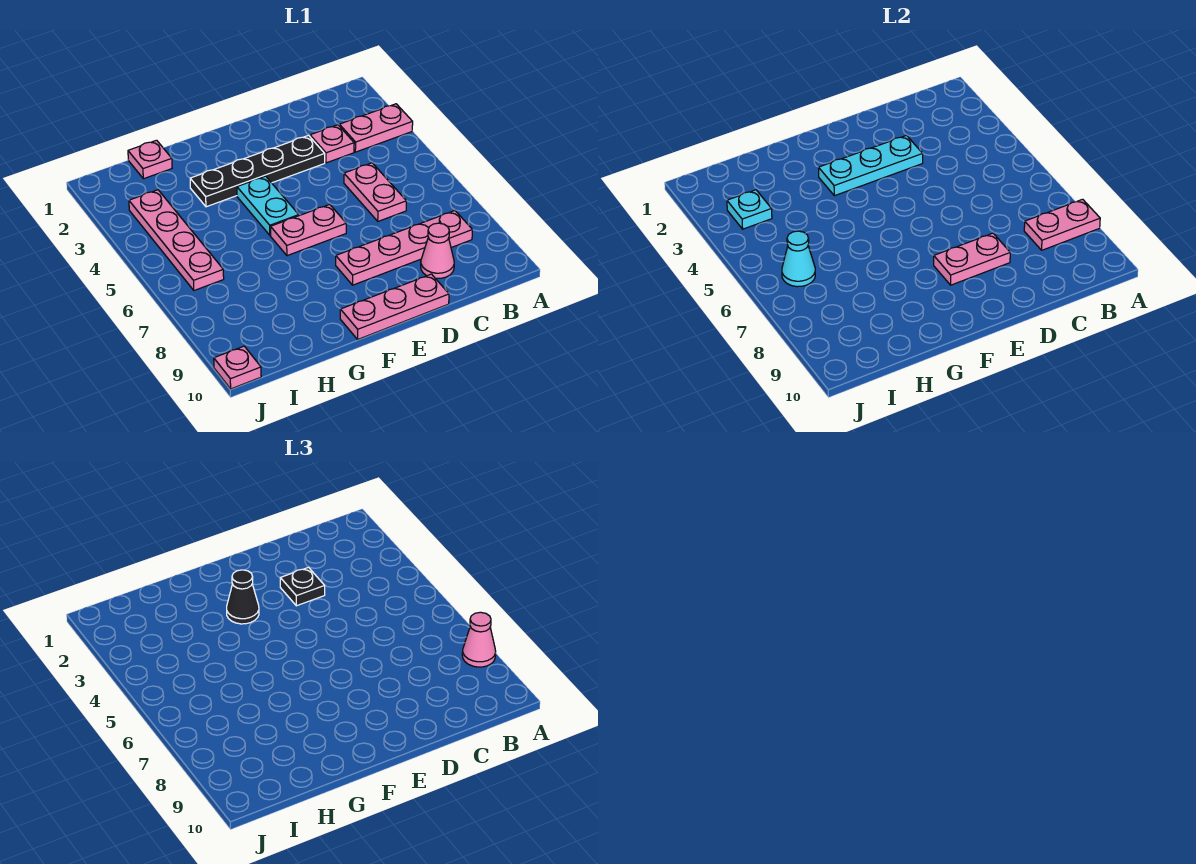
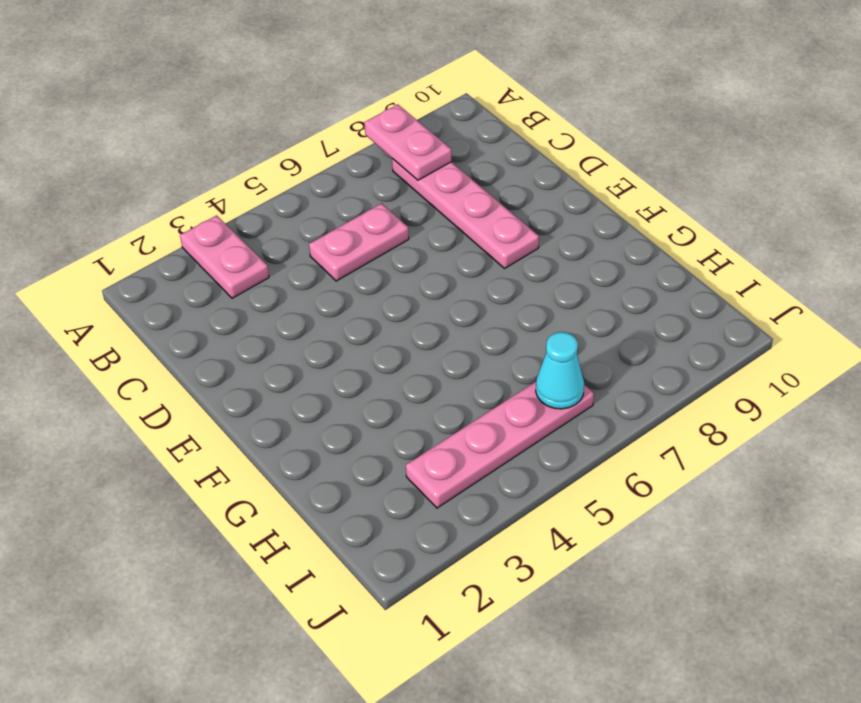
none -> pink plate C3 level 1
none -> pink cone C9 level 1
none -> black plate D3:G3 level 1

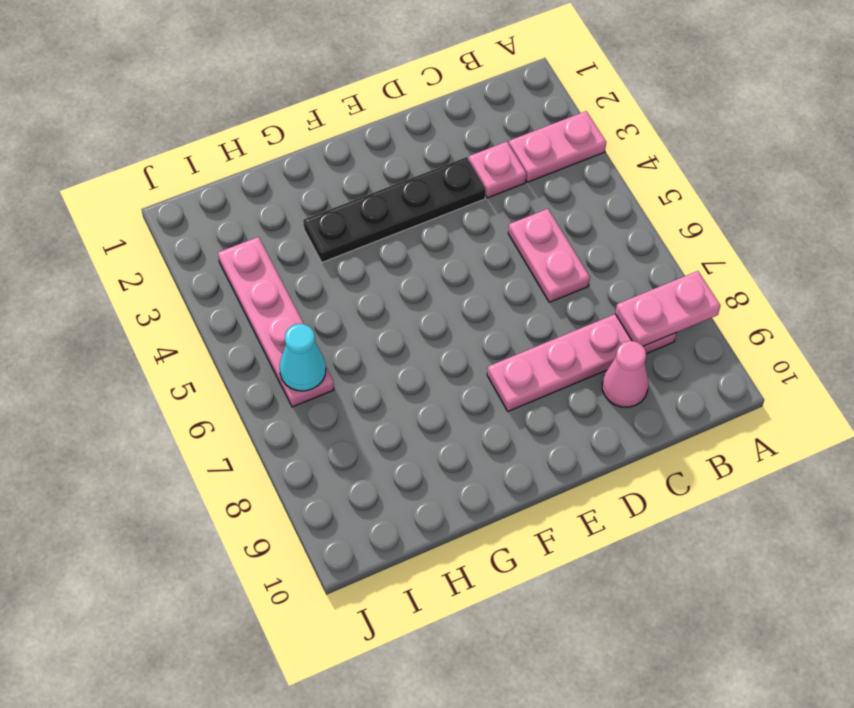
none -> pink plate D10:F10 level 1
none -> pink plate E6:F6 level 1
none -> cyan plate F4:F5 level 1

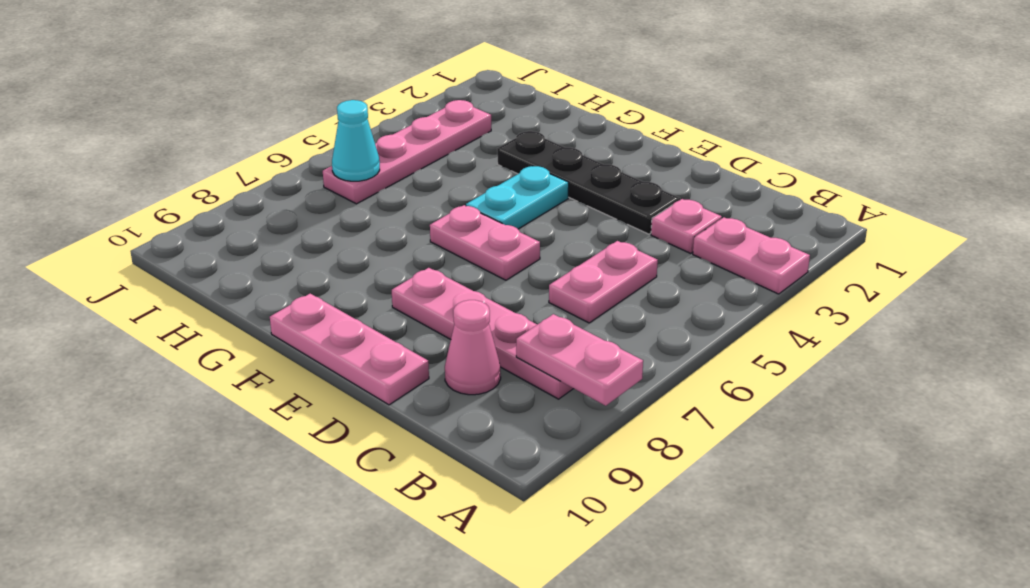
none -> pink plate H1 level 1
none -> pink plate J10 level 1
none -> cyan plate D3:F3 level 2

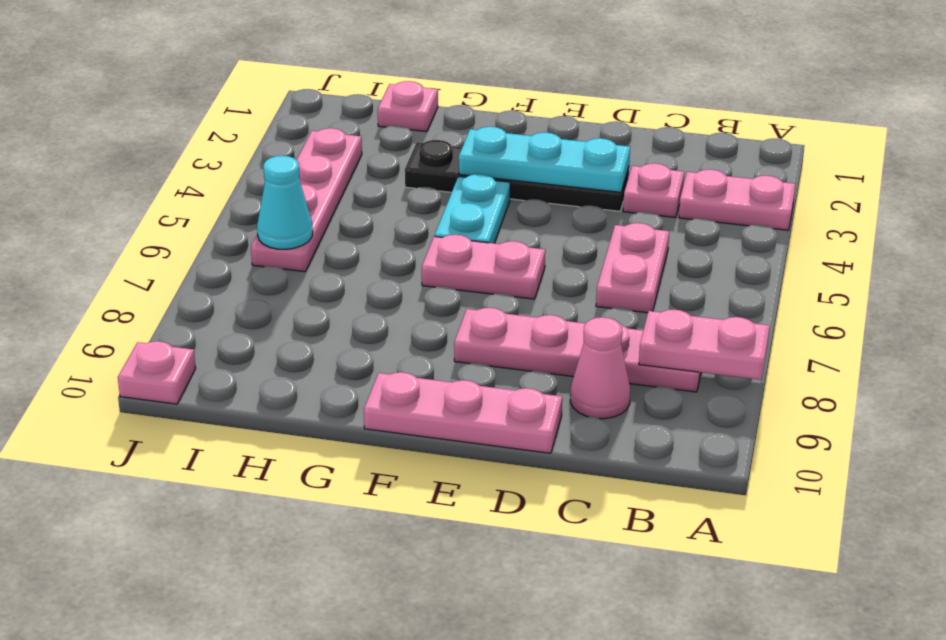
none -> pink plate D8:E8 level 2
none -> cyan plate I3 level 2
none -> pink cone A8 level 3

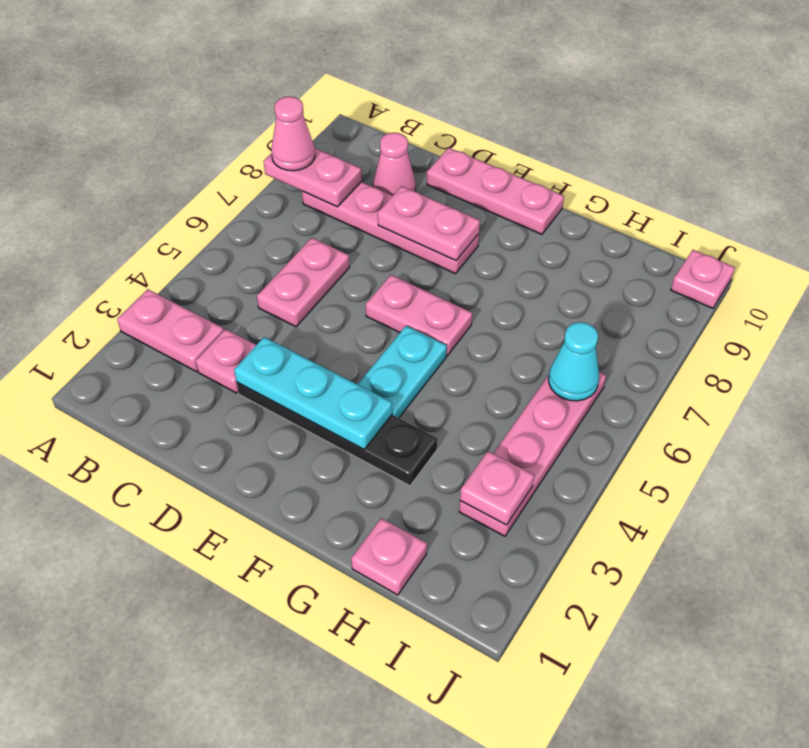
pink plate I3 level 2 -> cyan plate I3 level 2
none -> black plate D3 level 3
none -> black cone F3 level 3

